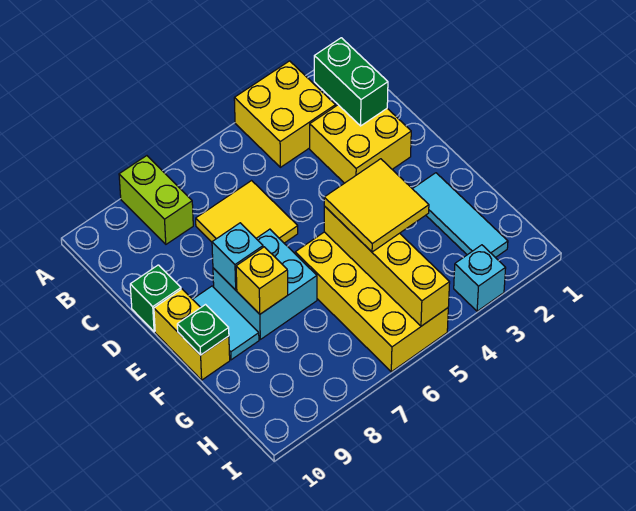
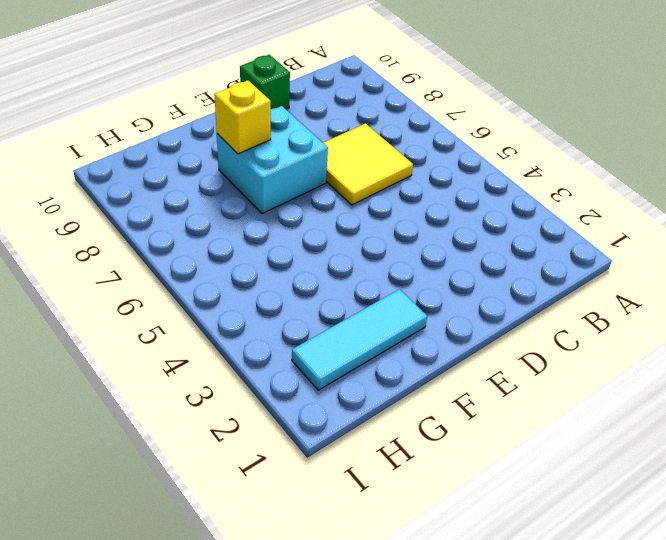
none -> yellow brick A3:B4 level 1
none -> lime brick A8:B8 level 1
none -> yellow brick C2:D3 level 1

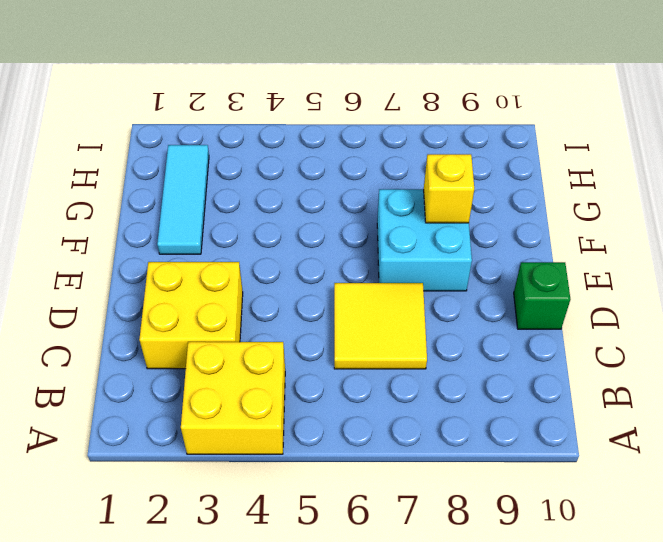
none -> lime brick A8:B8 level 1
none -> cyan tile E9:F9 level 1
none -> yellow brick E10:F10 level 1

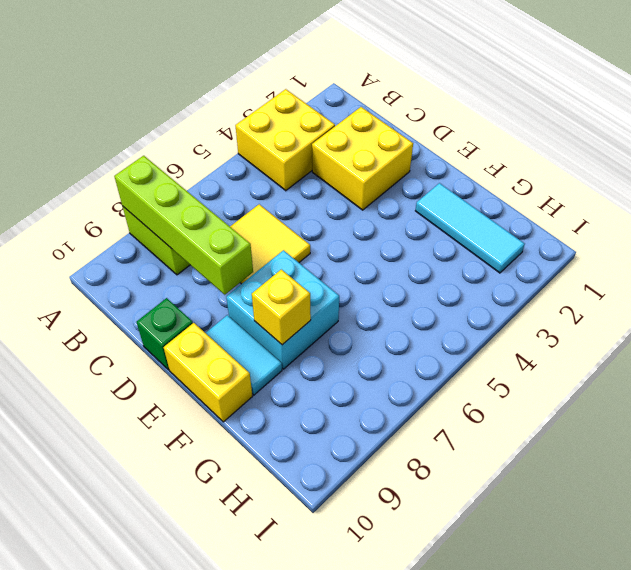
lime brick A8:D8 level 2 -> none
none -> yellow brick F5:I6 level 1
none -> cyan brick I3 level 1
none -> green brick B2:C2 level 2

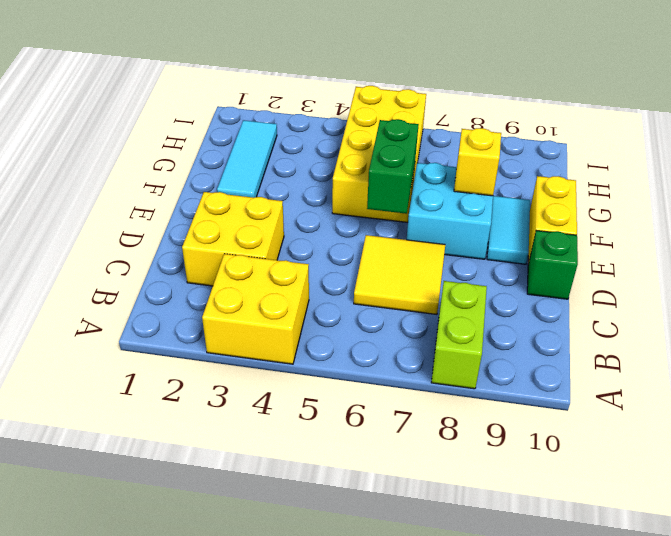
green brick E6:F6 level 2 -> green brick B2:C2 level 2
none -> cyan brick I3 level 1
none -> cyan brick E8 level 2
none -> yellow brick F5:I5 level 2

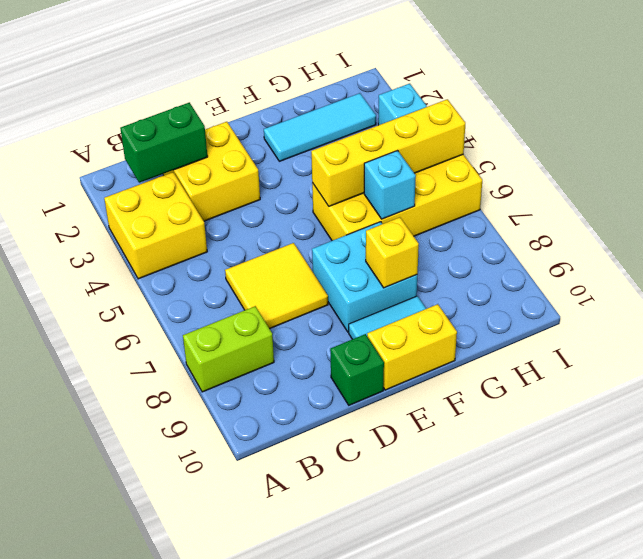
cyan brick G6 level 2 -> cyan brick E8 level 2
none -> green plate F10 level 2
none -> yellow tile F4:G5 level 3

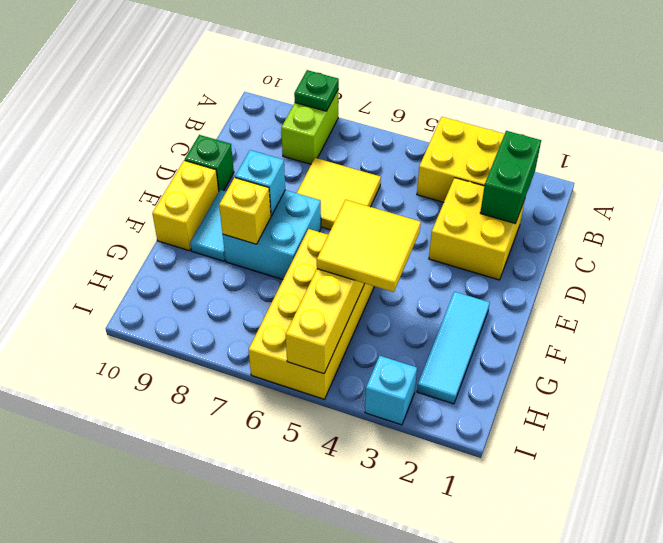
green plate A8 level 2 -> green plate F10 level 2

